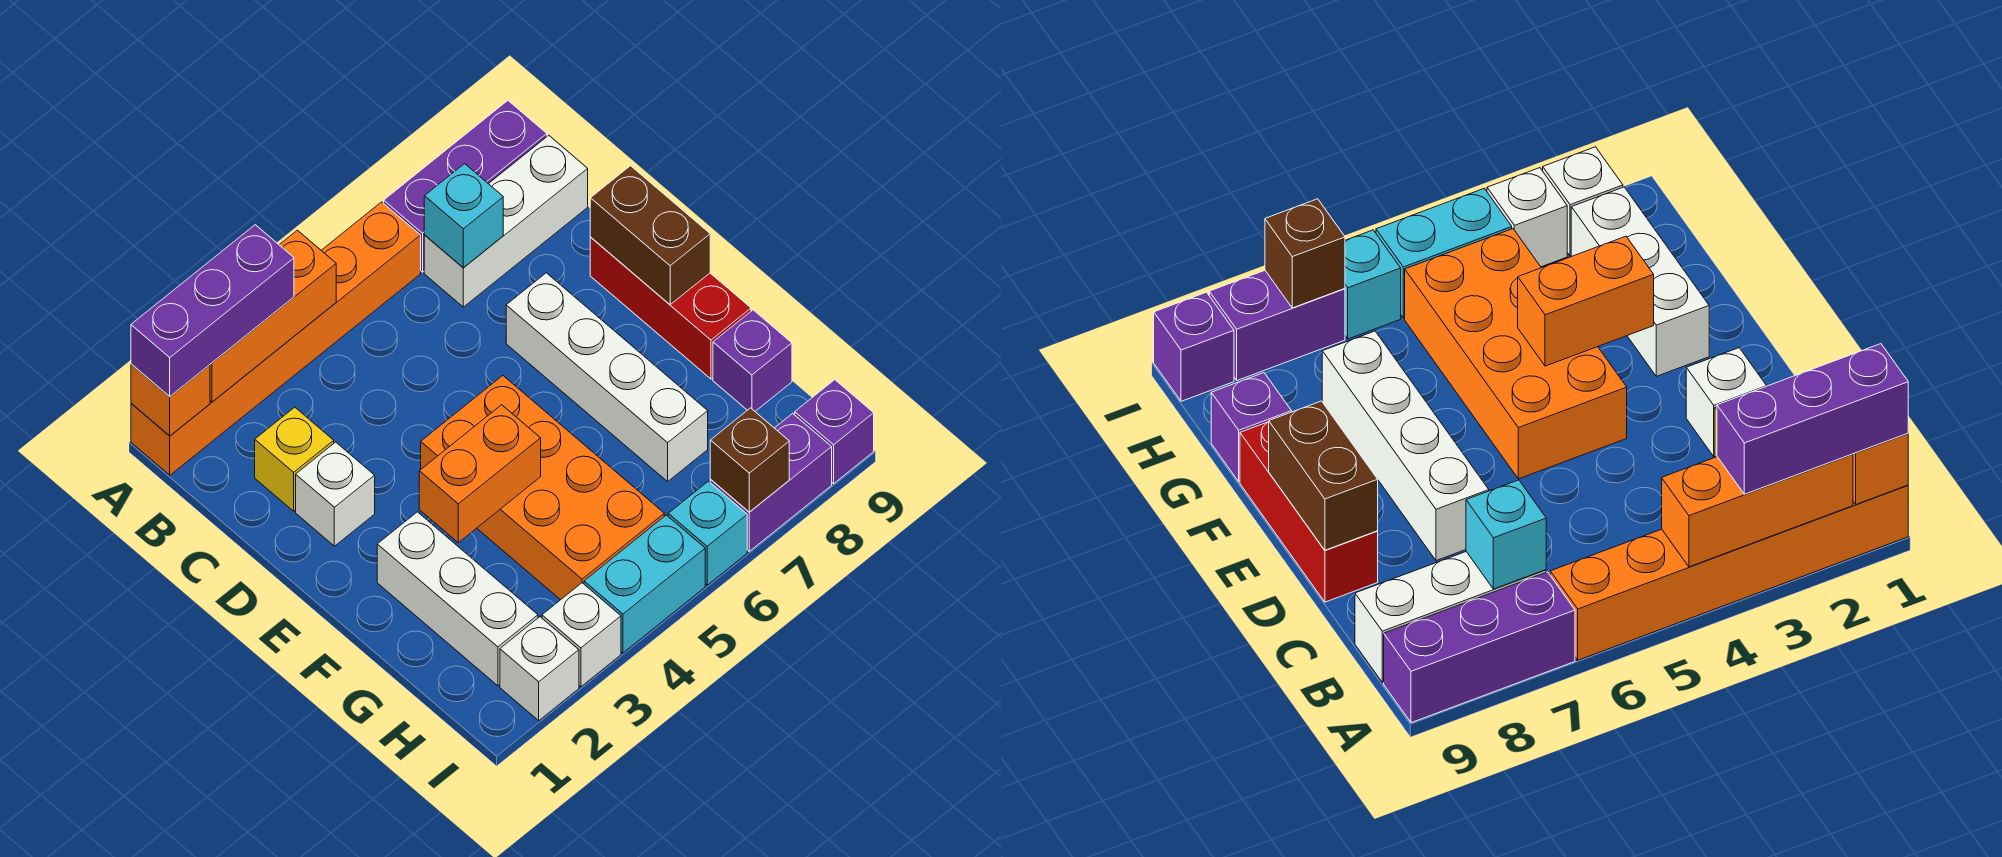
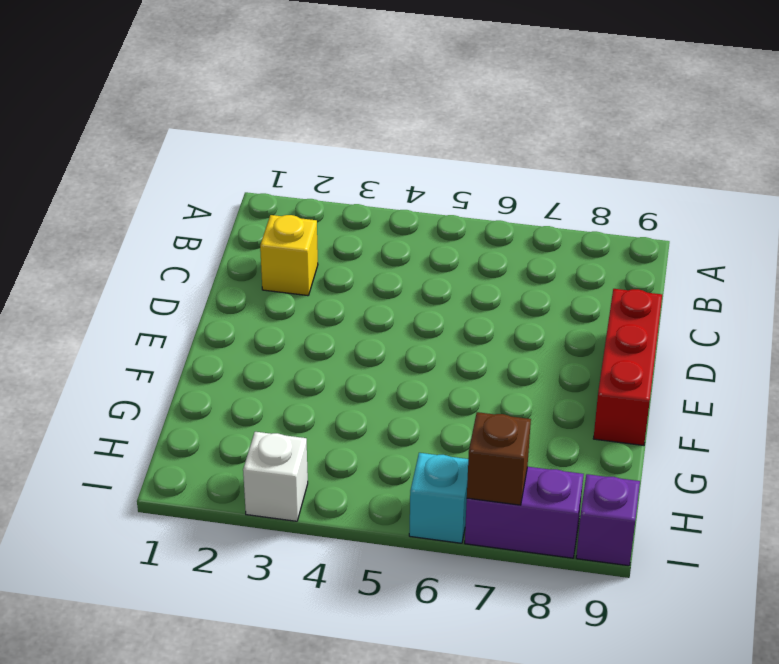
none -> orange brick A1:A6 level 1
none -> purple brick A7:A9 level 1
none -> white brick B7:B9 level 1

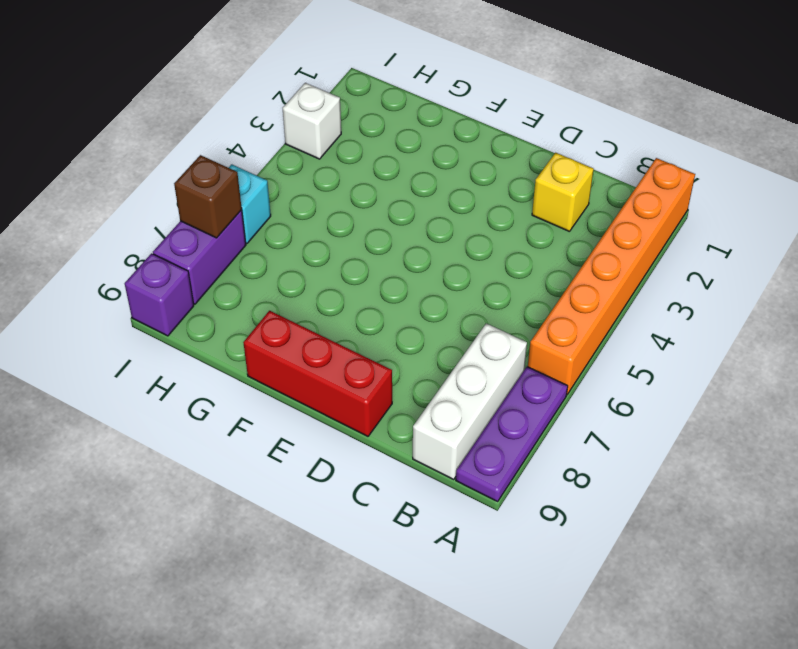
purple plate A7:A9 level 1 -> purple brick A7:A9 level 1
none -> white brick D2 level 1
none -> white brick D7:G7 level 1
none -> orange brick E4:H5 level 1

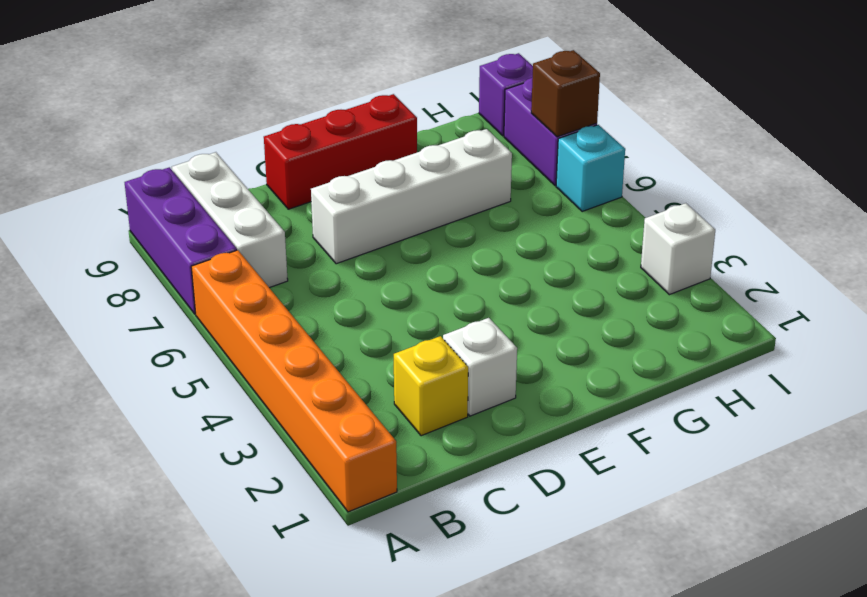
none -> orange brick E4:H5 level 1
none -> white brick F2:H2 level 1
none -> purple brick G9 level 1

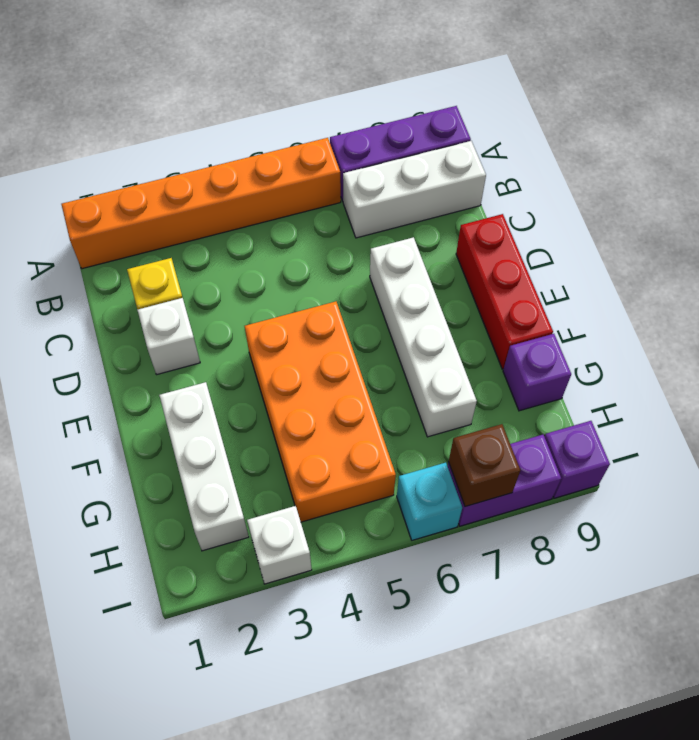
none -> white brick I2 level 1
none -> cyan brick I4:I5 level 1
none -> orange brick A1 level 2

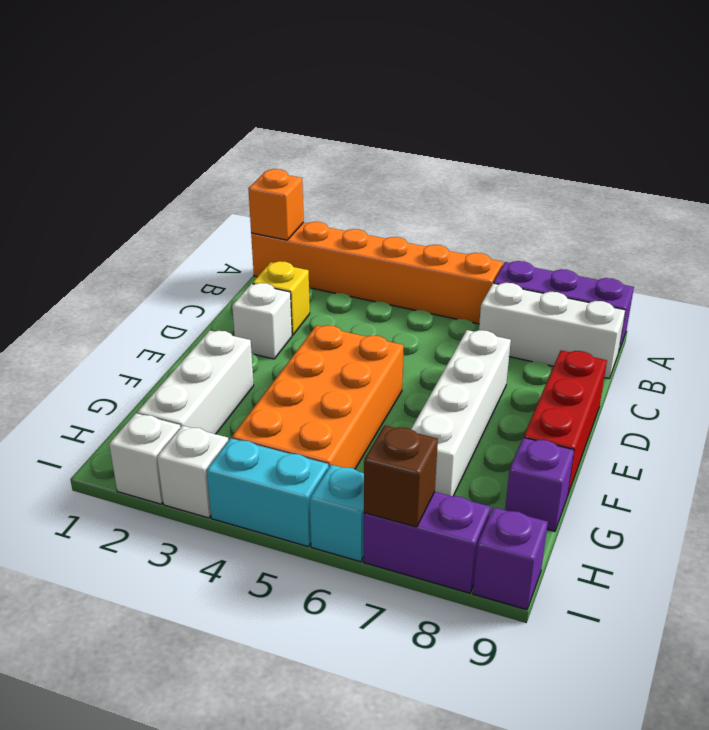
none -> orange brick A2:A4 level 2
none -> cyan brick B7 level 2
none -> brown brick D9:E9 level 2

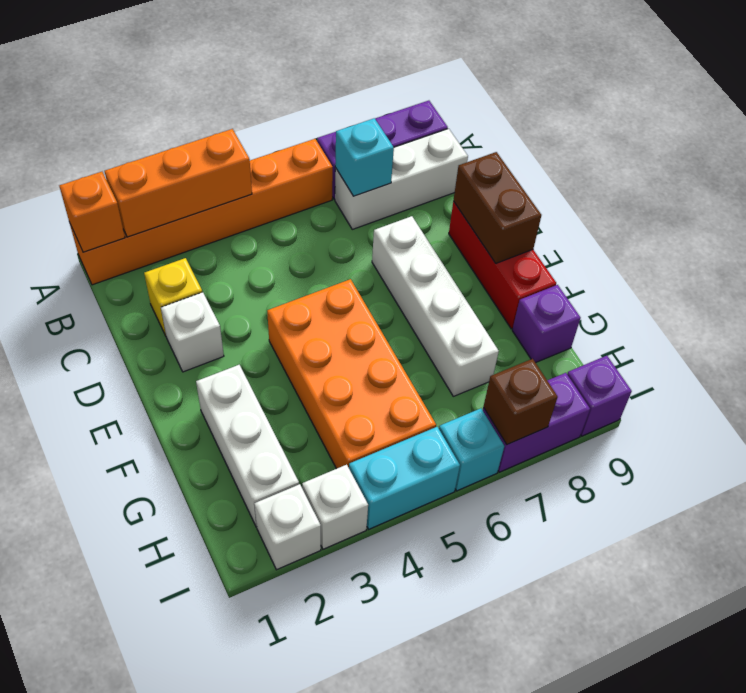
none -> orange brick F3:F4 level 2
none -> purple brick A1:A3 level 3

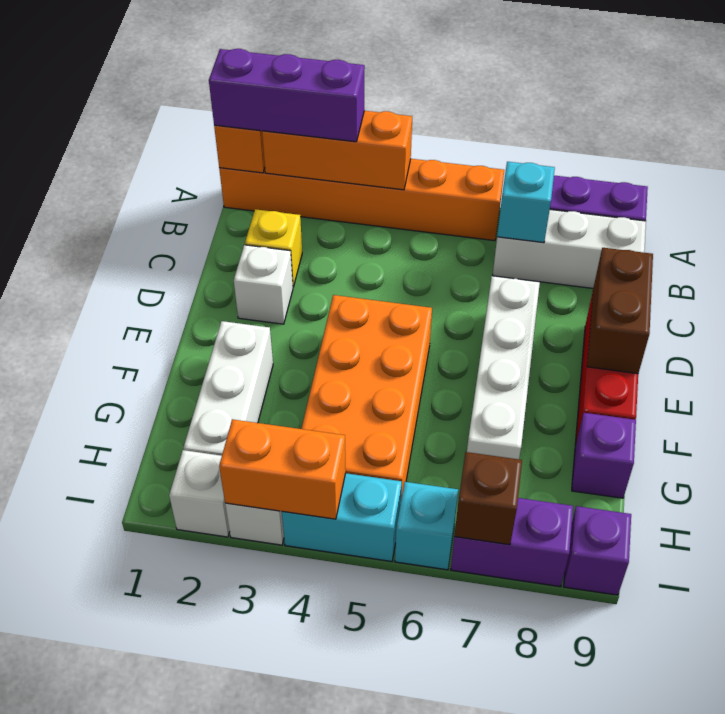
orange brick I3:I4 level 2 -> orange brick F3:F4 level 2

